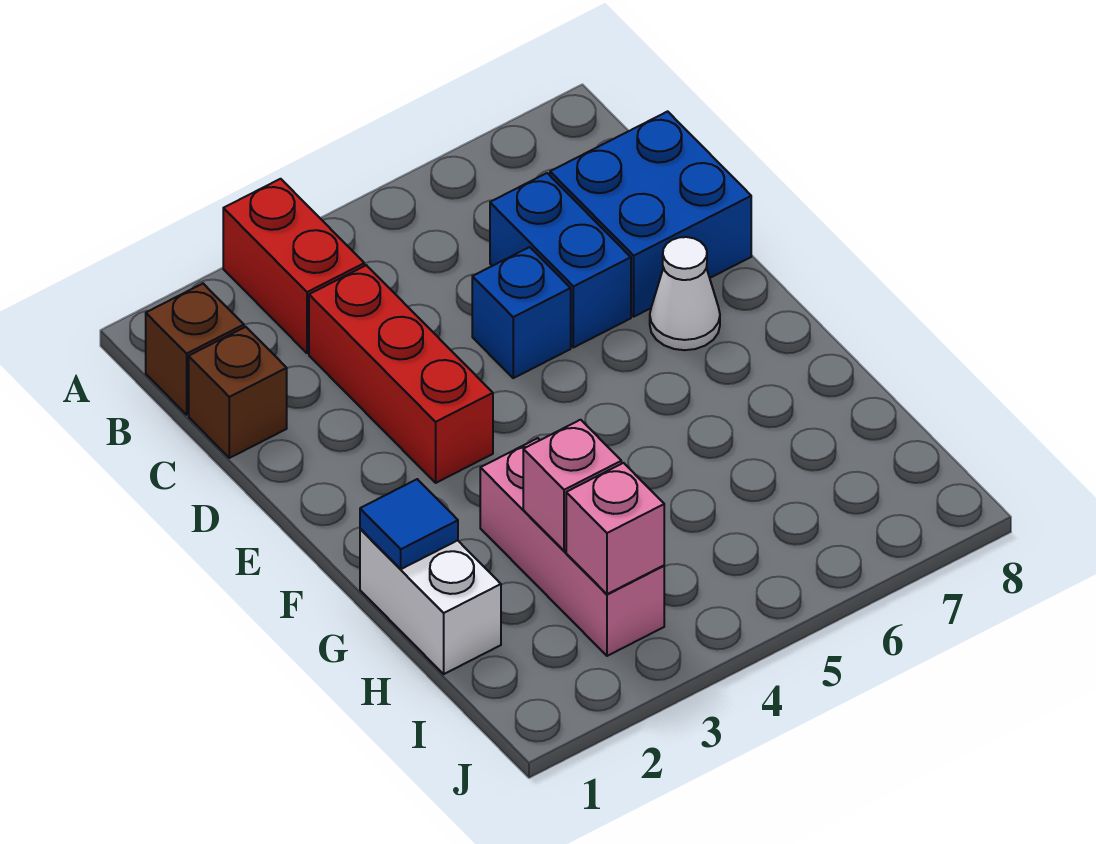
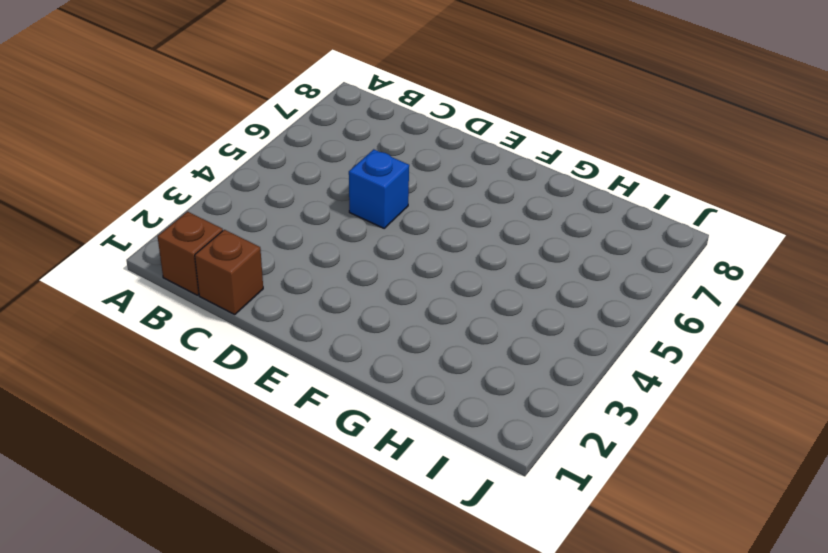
none -> red brick A3:B3 level 1
none -> red brick C3:E3 level 1
none -> blue brick C6:D6 level 1

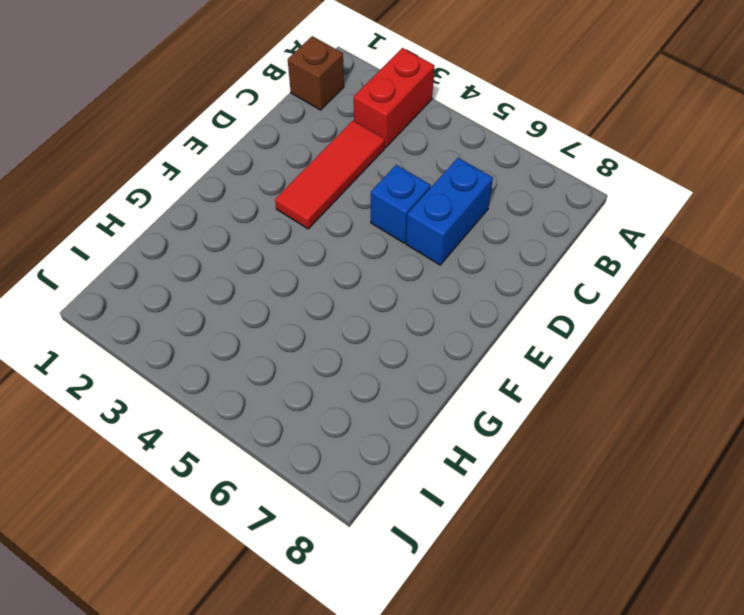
red tile C3:E3 level 1 -> red brick C3:E3 level 1
none -> brown brick C1 level 1
none -> blue brick C7:D8 level 1
none -> white cone E7 level 1

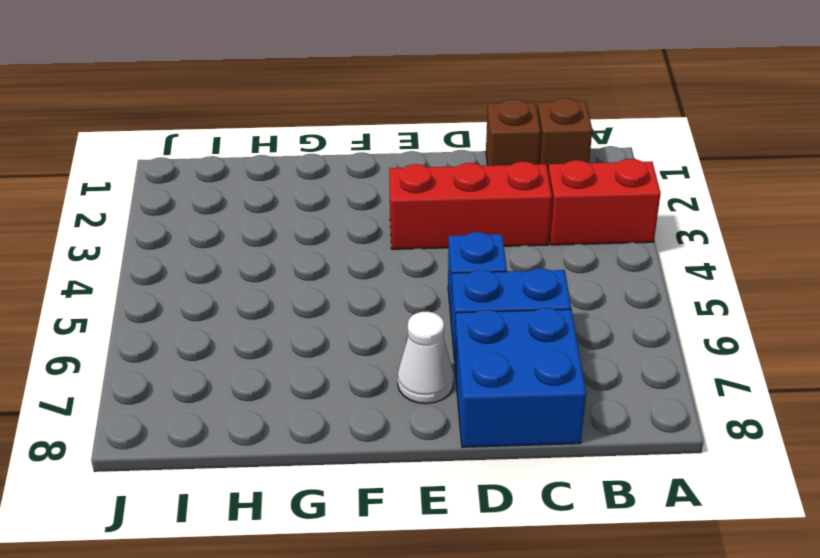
none -> white brick G1:H1 level 1
none -> pink brick G3:I3 level 1
none -> blue tile G1 level 2

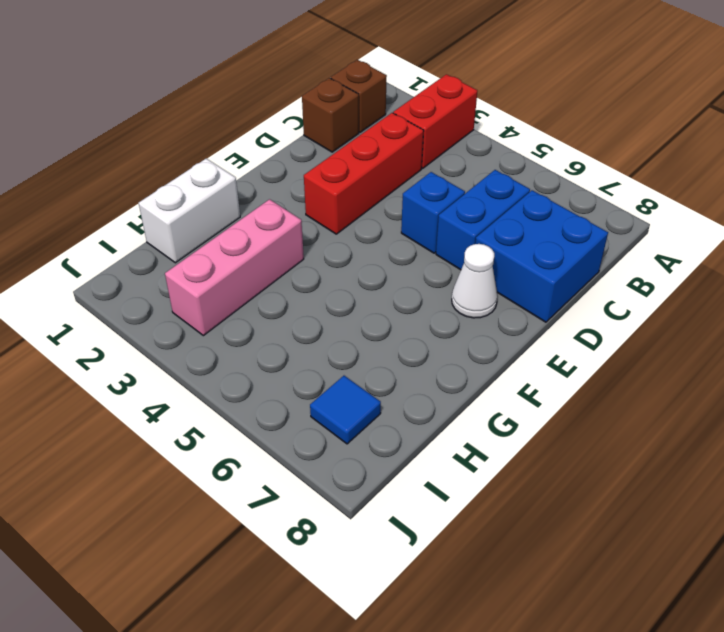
blue tile I7 level 1 -> blue tile G1 level 2
none -> pink brick H3 level 2
none -> pink brick I3 level 2

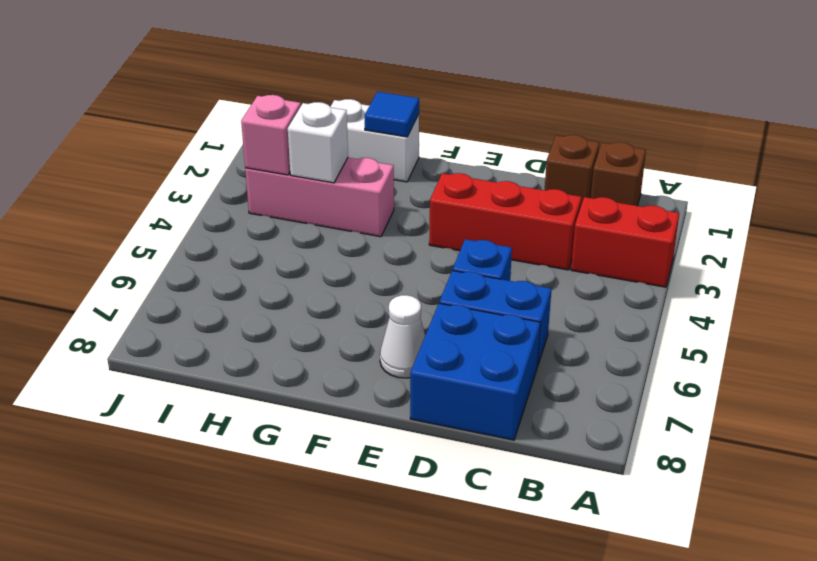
white brick H3 level 2 -> pink brick H3 level 2

